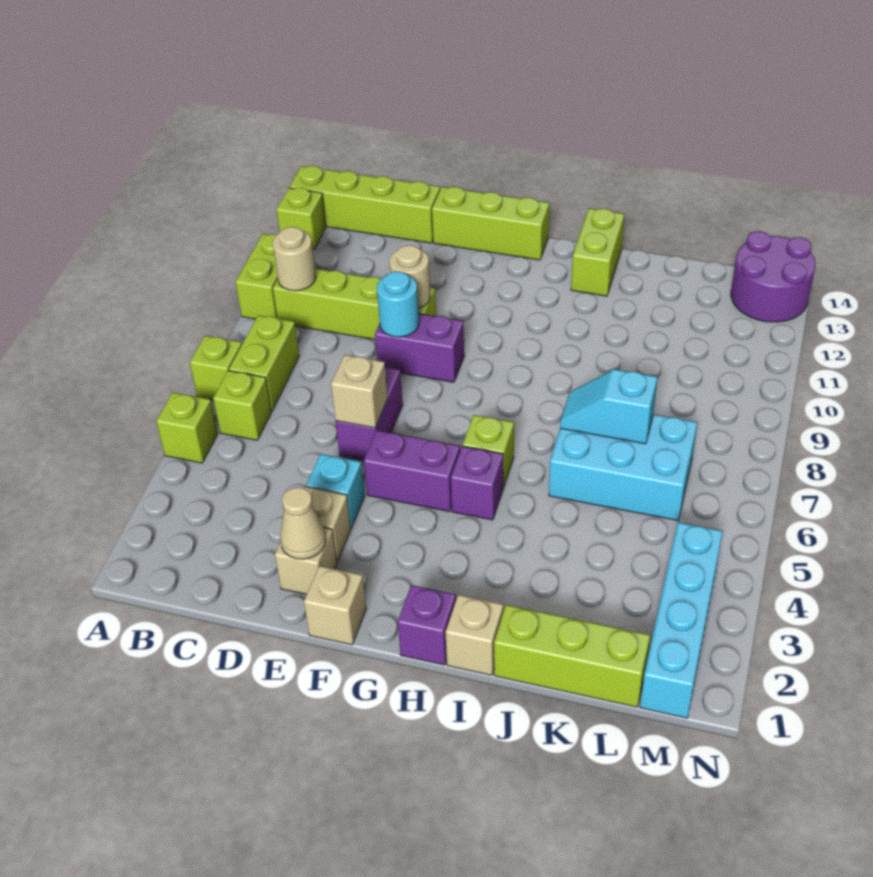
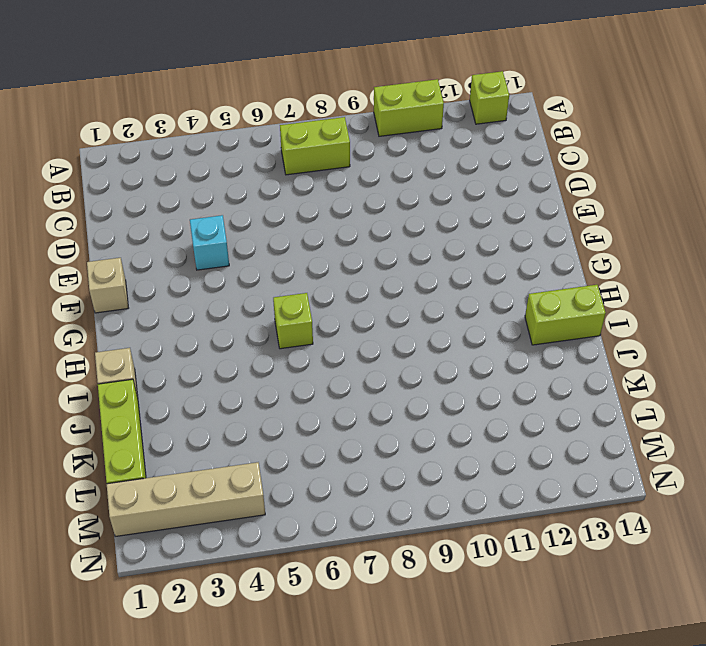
tan brick M1:M4 level 1 -> cyan brick M1:M4 level 1
none -> lime brick A5 level 1
none -> lime brick A7 level 1
none -> lime brick A14:D14 level 1
none -> lime brick B6 level 1

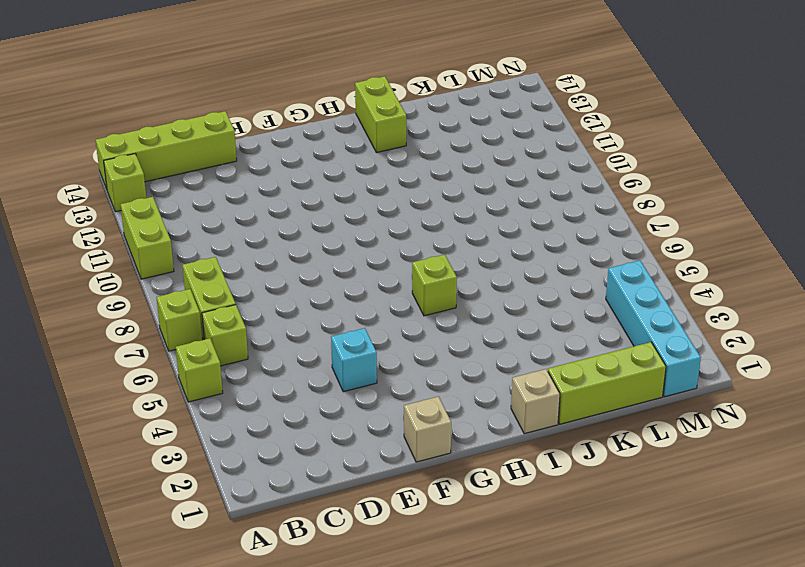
none -> lime brick B10:E10 level 1
none -> tan brick E2 level 1
none -> tan brick E3 level 1
none -> purple brick E6:E7 level 1

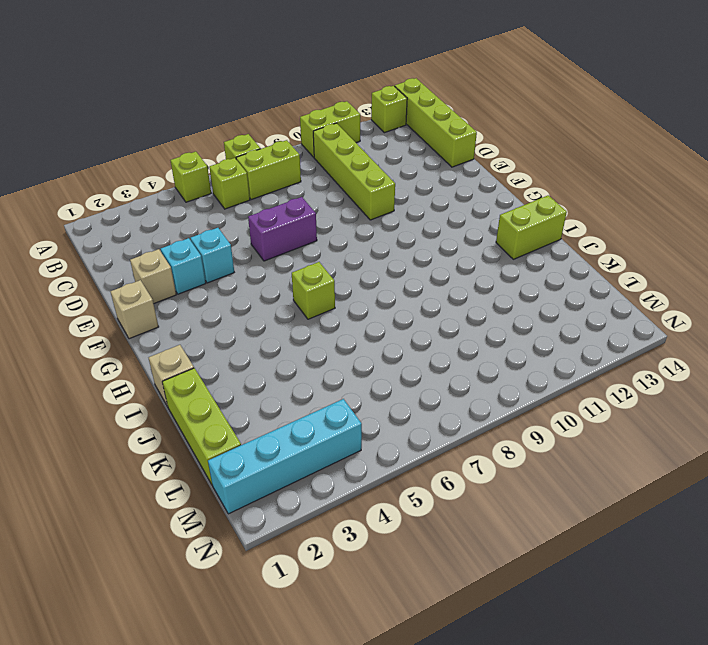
cyan brick E3 level 1 -> tan brick E3 level 1
none -> purple brick E9:F9 level 1
none -> lime brick E14:G14 level 1
none -> purple brick F5:G5 level 1
none -> purple brick H1 level 1

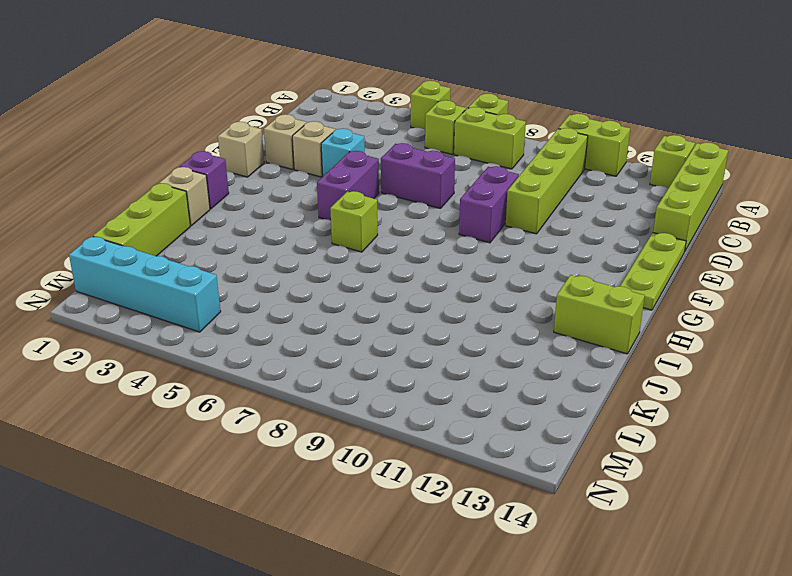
lime plate E14:G14 level 1 -> lime brick E14:G14 level 1
none -> purple brick H5 level 1
none -> cyan brick J6:L7 level 1
none -> purple round brick M13:N14 level 1
none -> tan round brick B10 level 2

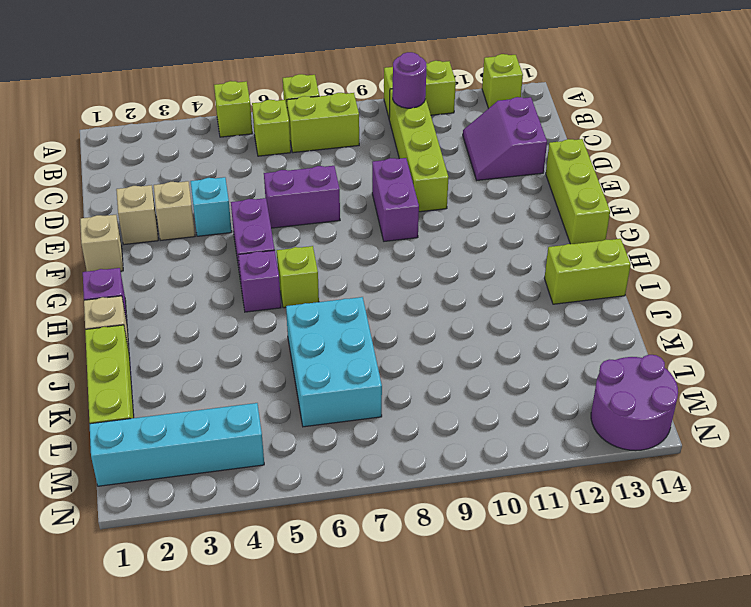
purple round brick B10 level 2 -> tan round brick B10 level 2
purple slope C12:D13 level 1 top 13 -> none
none -> lime brick A14:D14 level 1
none -> tan cone E2 level 2
none -> tan brick E6 level 2
none -> cyan round brick E9 level 2

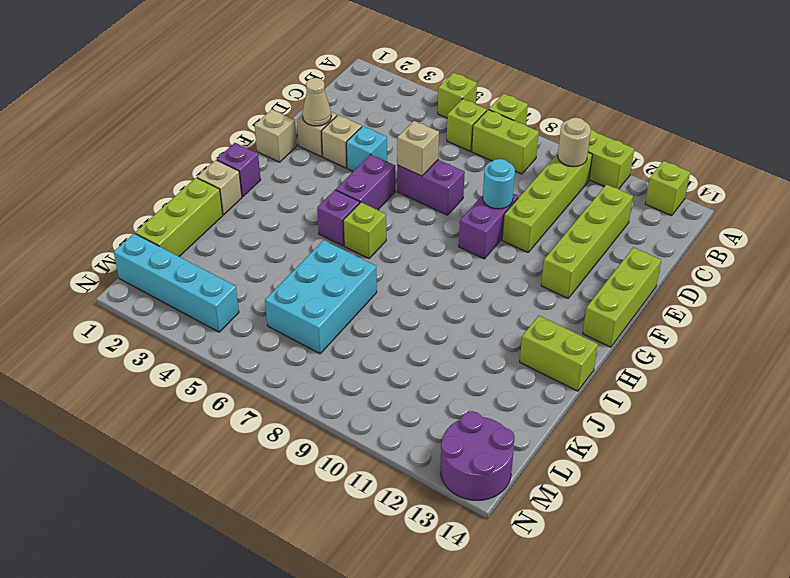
lime brick C12:F12 level 1 -> lime brick A14:D14 level 1
none -> tan round brick E10 level 2
none -> cyan slope J7:K7 level 2 top K

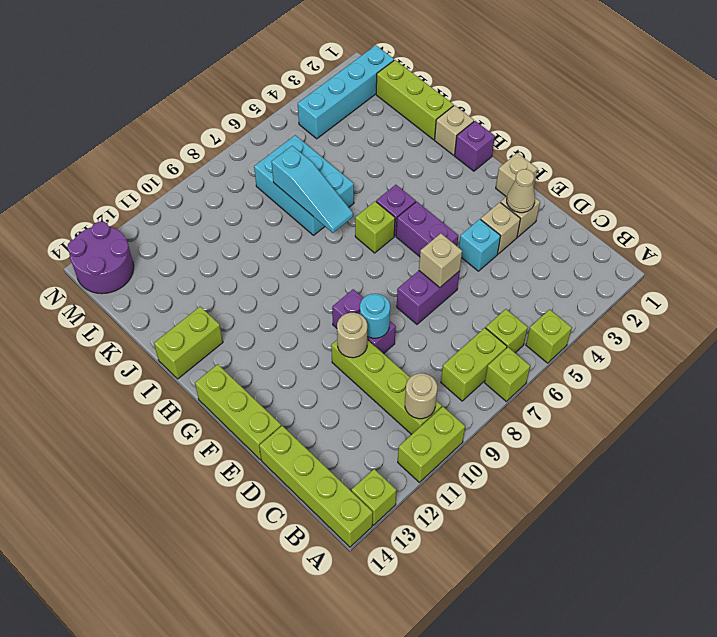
cyan slope I7:K7 level 2 top K -> cyan slope J7:K7 level 2 top K

